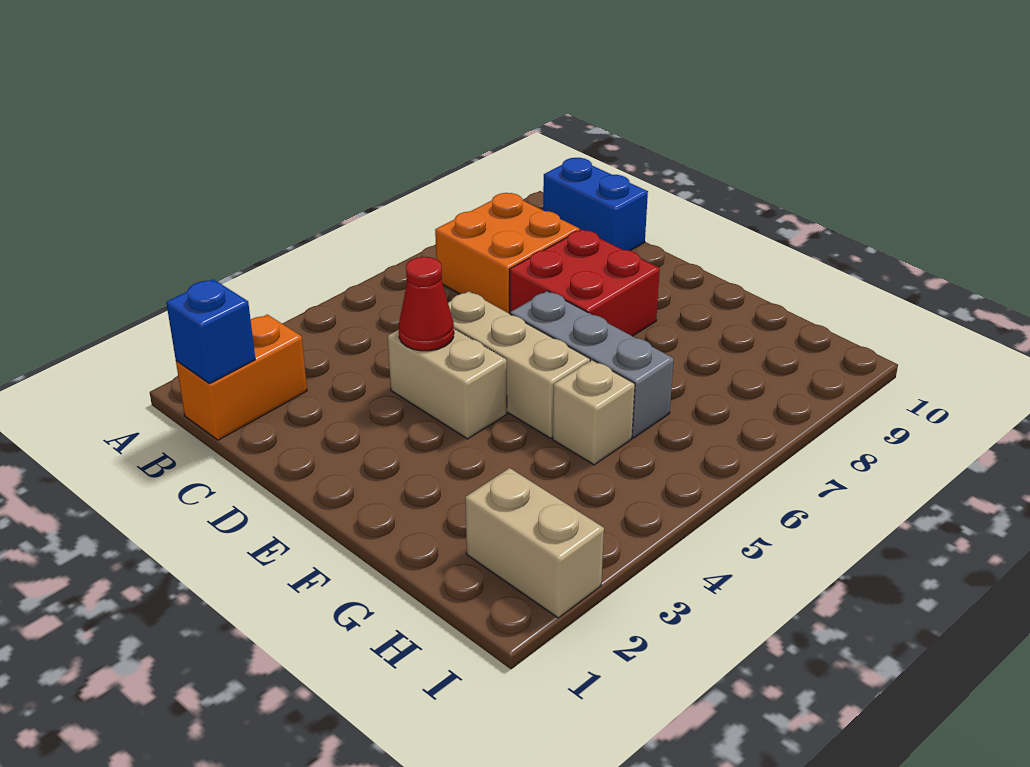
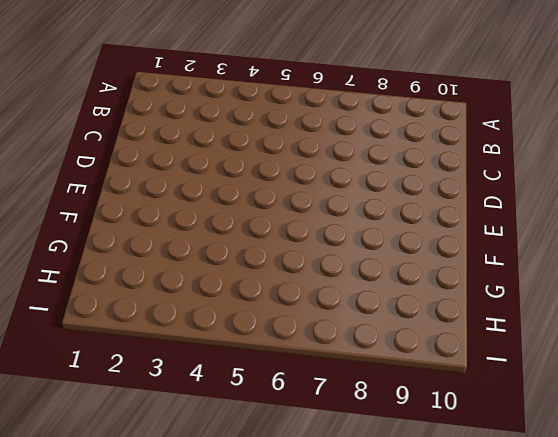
none -> orange brick B1:B2 level 1
none -> orange brick B7:C8 level 1

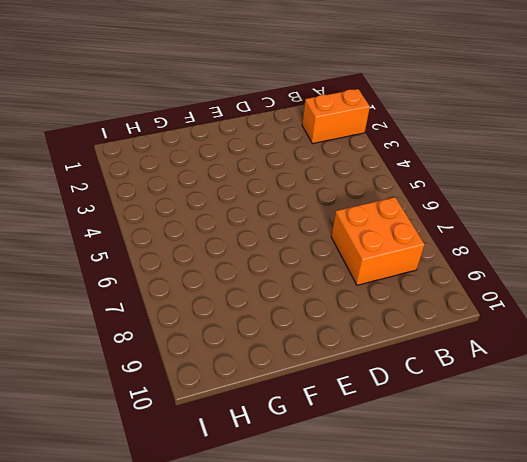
orange brick A2:B2 level 1 -> orange brick B1:B2 level 1
none -> blue brick B10:C10 level 1
none -> tan brick D4:E4 level 1

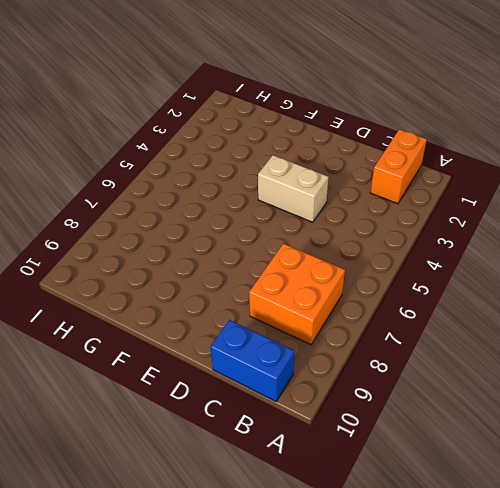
none -> tan brick D5:F5 level 1
none -> red brick D7:E8 level 1

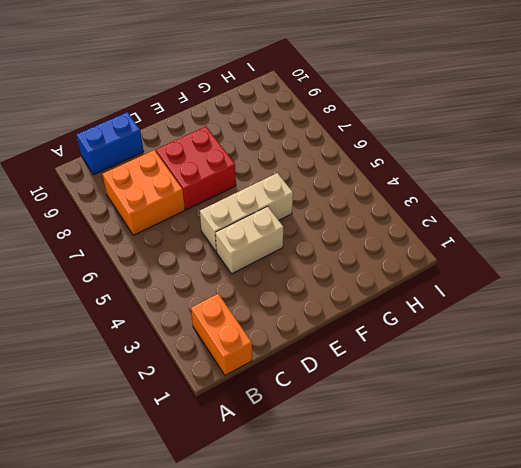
none -> grey brick E6:G6 level 1
none -> tan brick G5 level 1

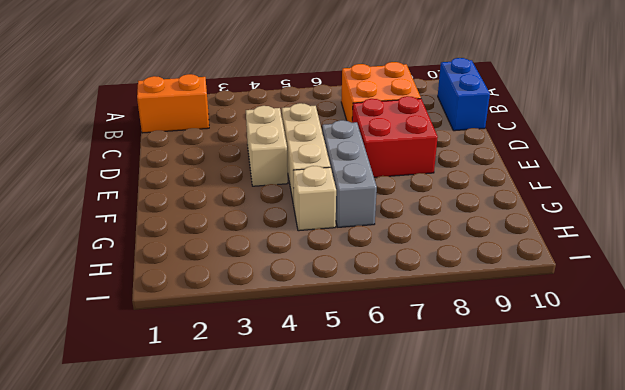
none -> tan brick H2:I2 level 1
none -> blue brick B1 level 2

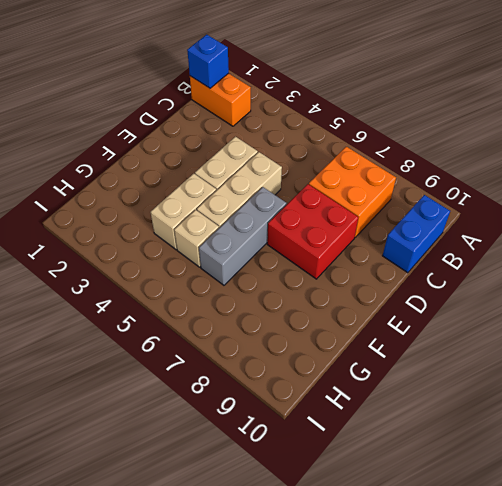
tan brick F4:G4 level 1 -> tan brick H2:I2 level 1
none -> red cone D4 level 2

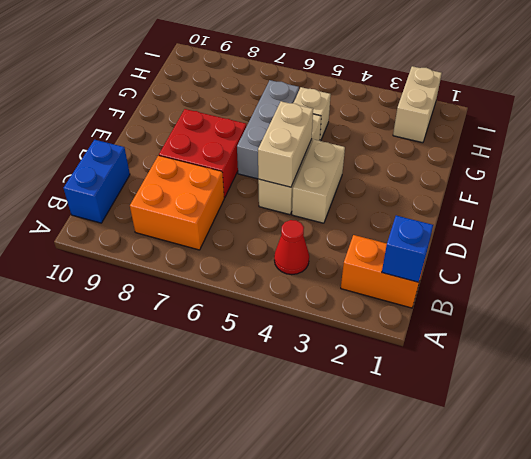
red cone B4 level 1 -> red cone D4 level 2
tan brick D5:E5 level 2 -> none

